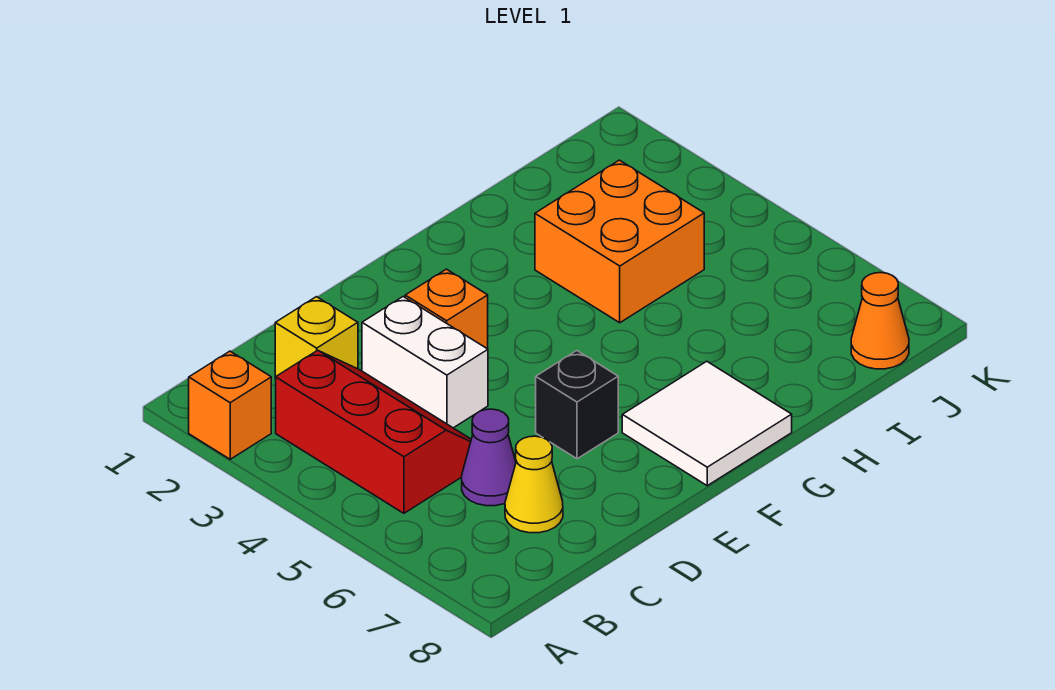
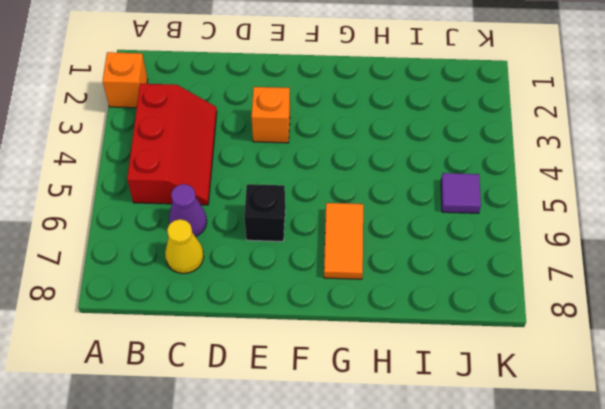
orange tile G6:G7 level 1 -> white tile F7:G8 level 1
purple tile J5 level 1 -> none
none -> yellow brick C2 level 1
none -> white brick D3:D4 level 1

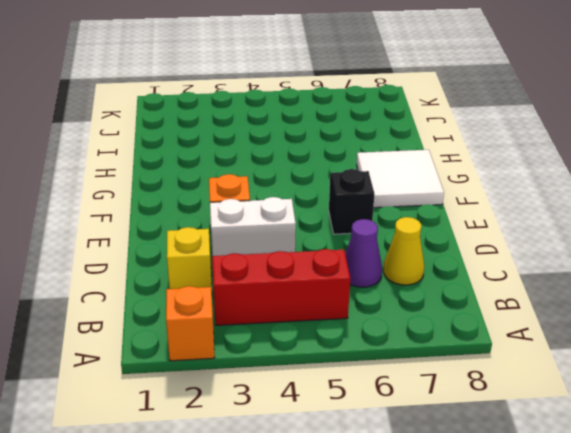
none -> orange brick H3:I4 level 1
none -> orange cone J8 level 1

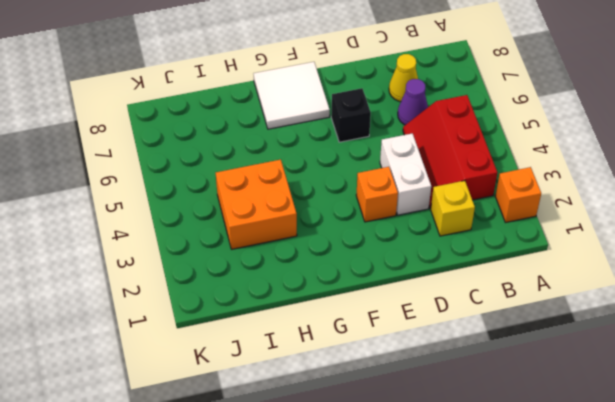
none -> orange cone J8 level 1

